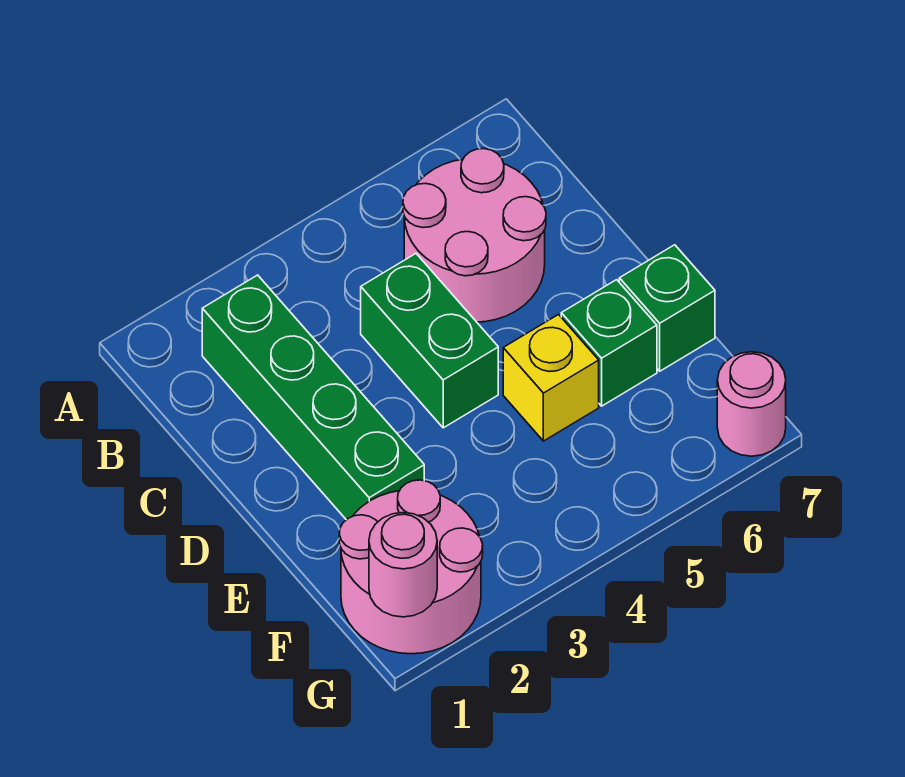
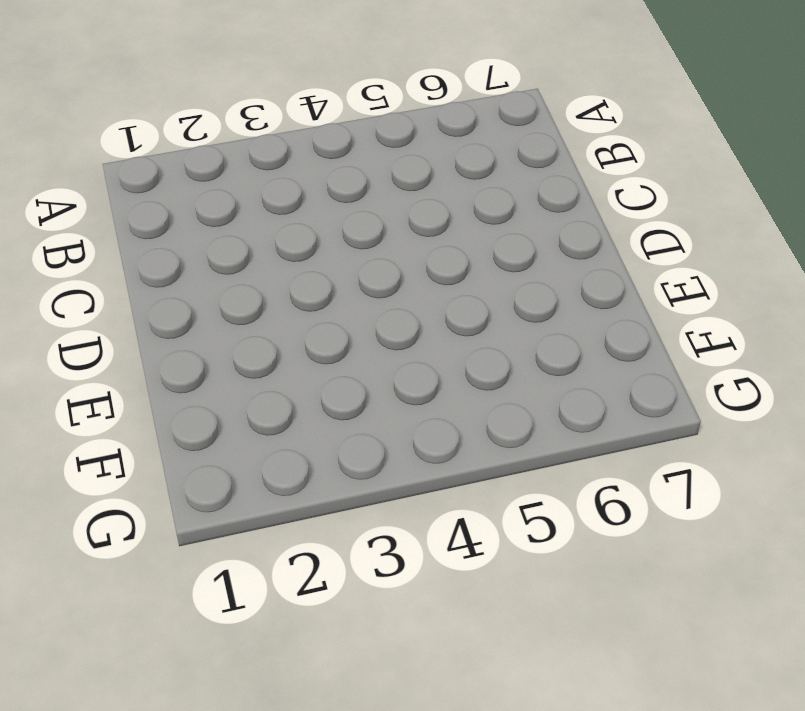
none -> green brick B2:E2 level 1
none -> pink round brick B5:C6 level 1

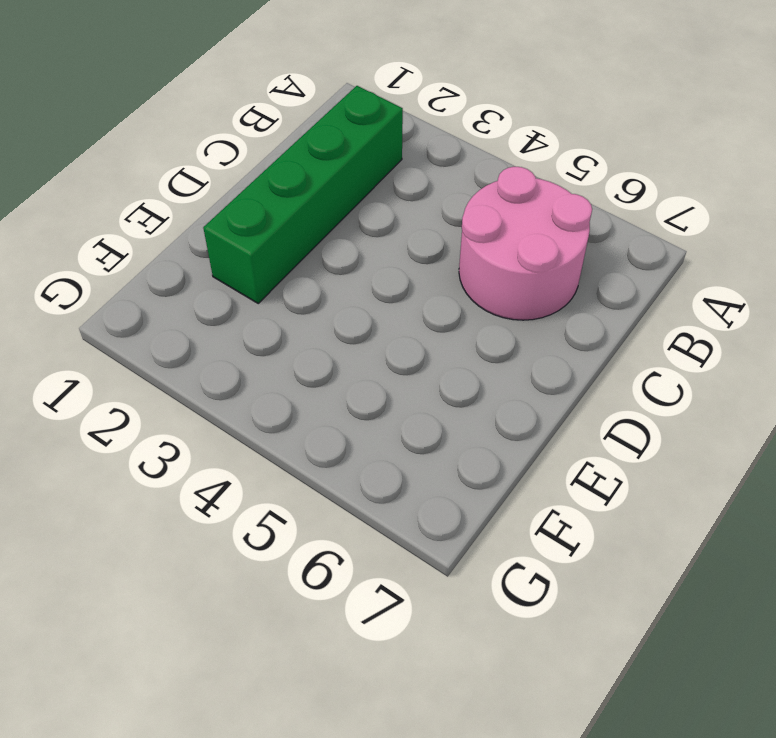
none -> green brick C4:D4 level 1
none -> yellow brick E5 level 1

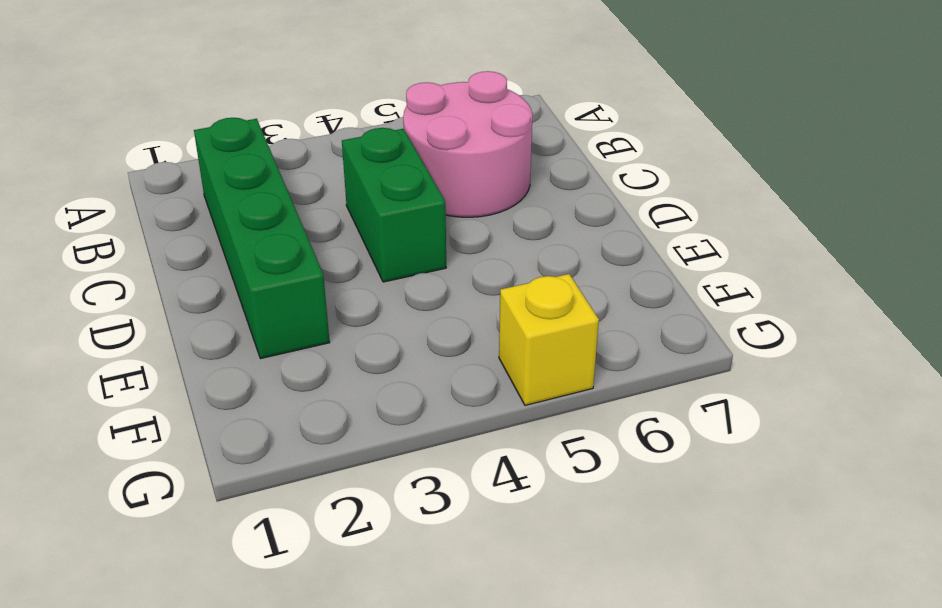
yellow brick G5 level 1 -> yellow brick E5 level 1
none -> green brick E6 level 1
none -> green brick E7 level 1

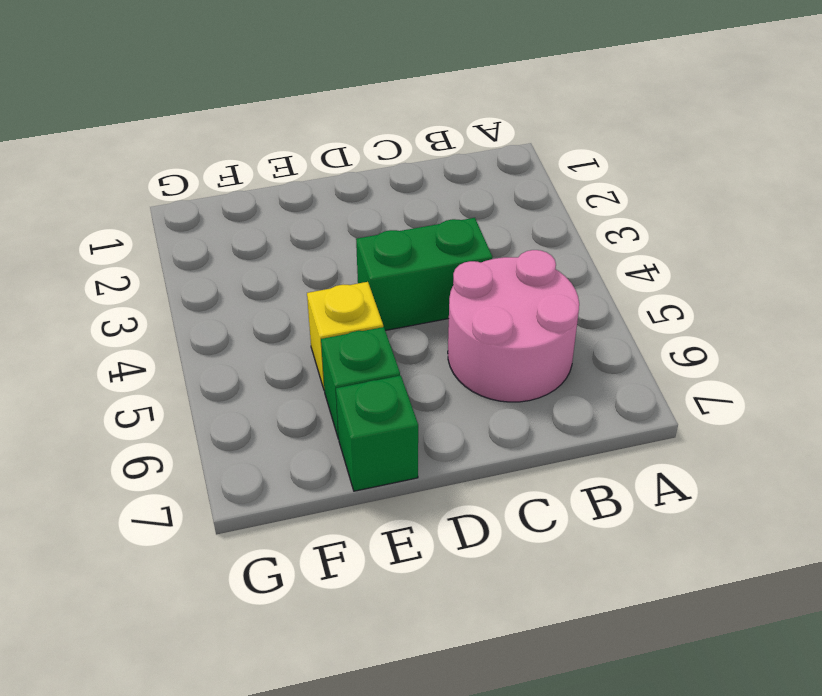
none -> green brick B2:E2 level 1
none -> pink round brick F1:G2 level 1

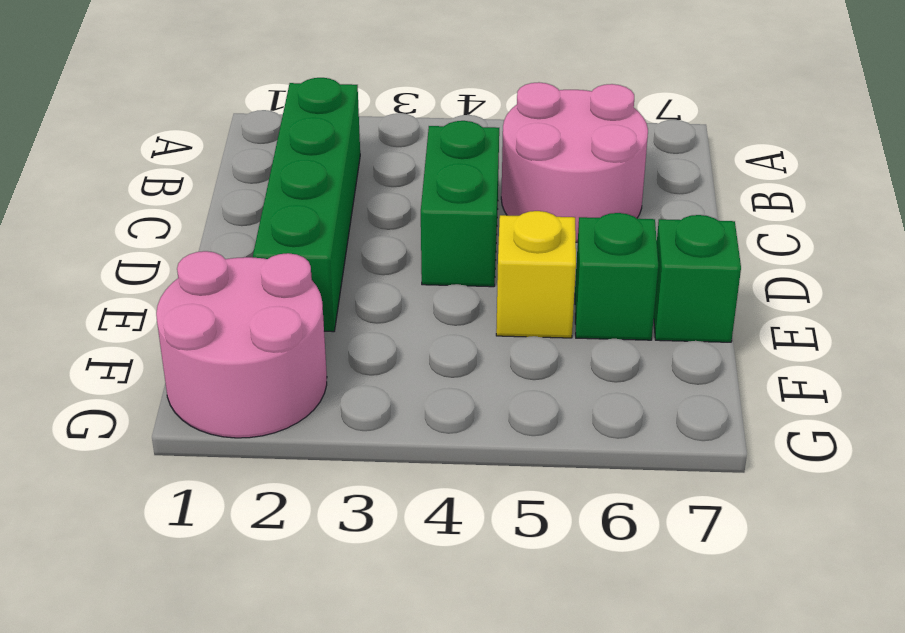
none -> pink round brick G7 level 1
none -> pink round brick G1 level 2

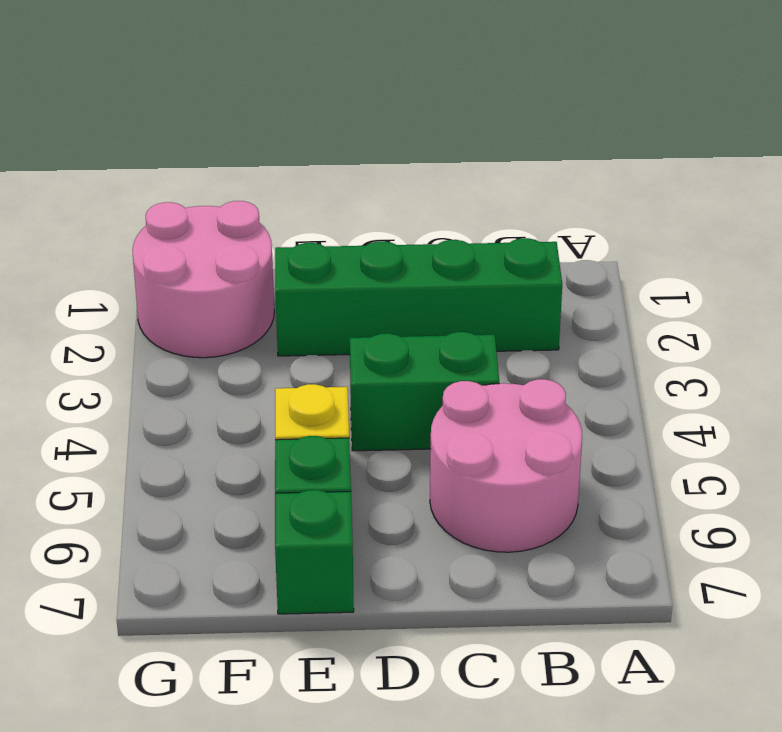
none -> pink round brick G7 level 1
none -> pink round brick G1 level 2

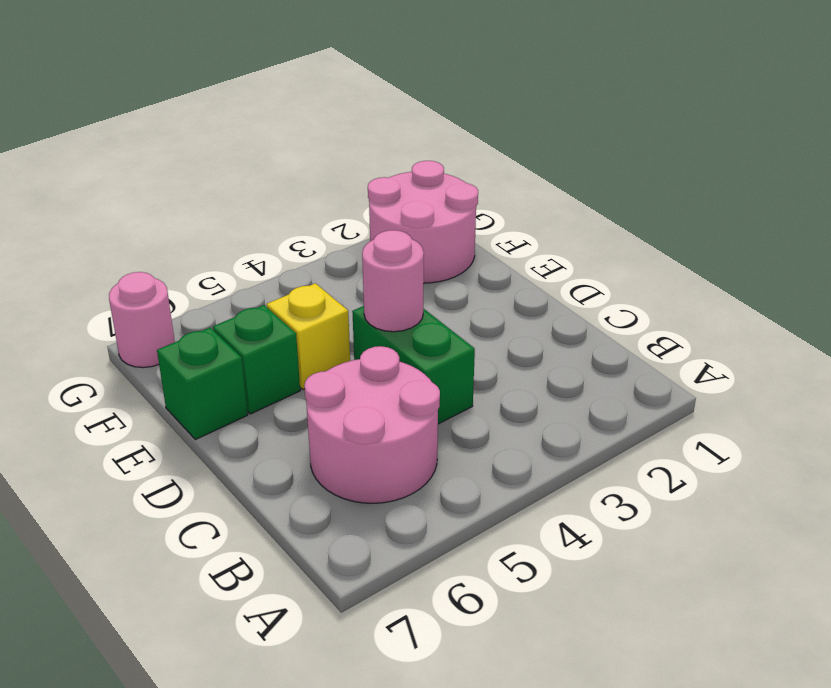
pink round brick D4 level 2 -> pink round brick G1 level 2
none -> green brick B2:E2 level 1

